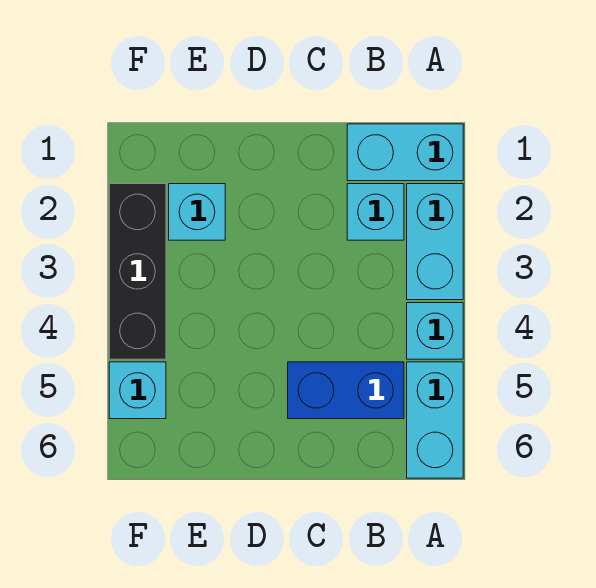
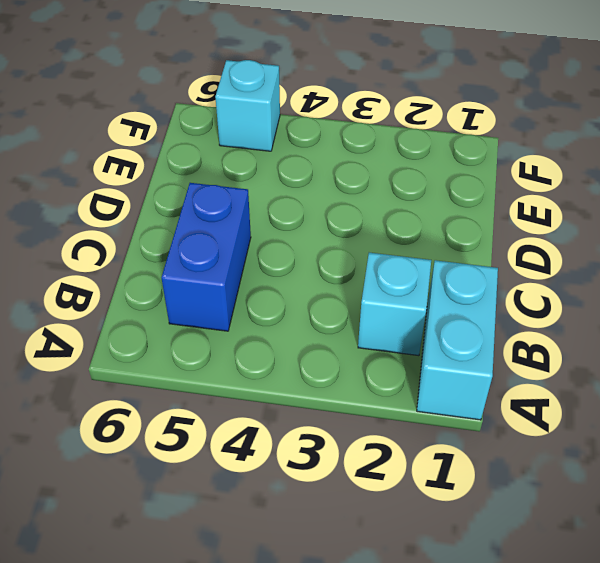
none -> cyan brick A2:A3 level 1
none -> cyan brick A4 level 1

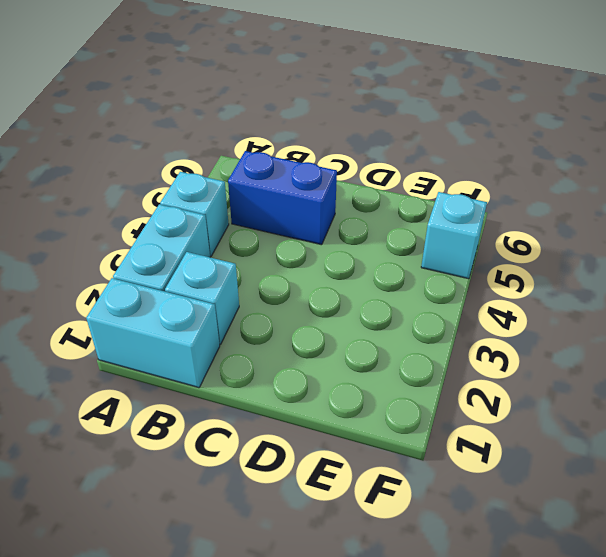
none -> cyan brick A5:A6 level 1
none -> cyan brick E2 level 1

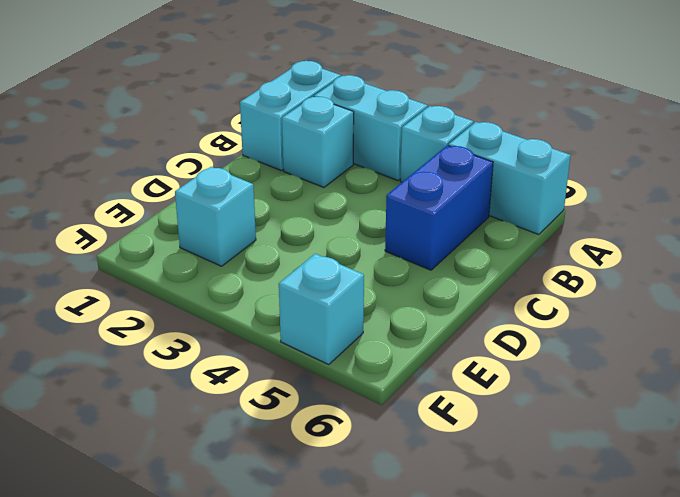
none -> black brick F2:F4 level 1

